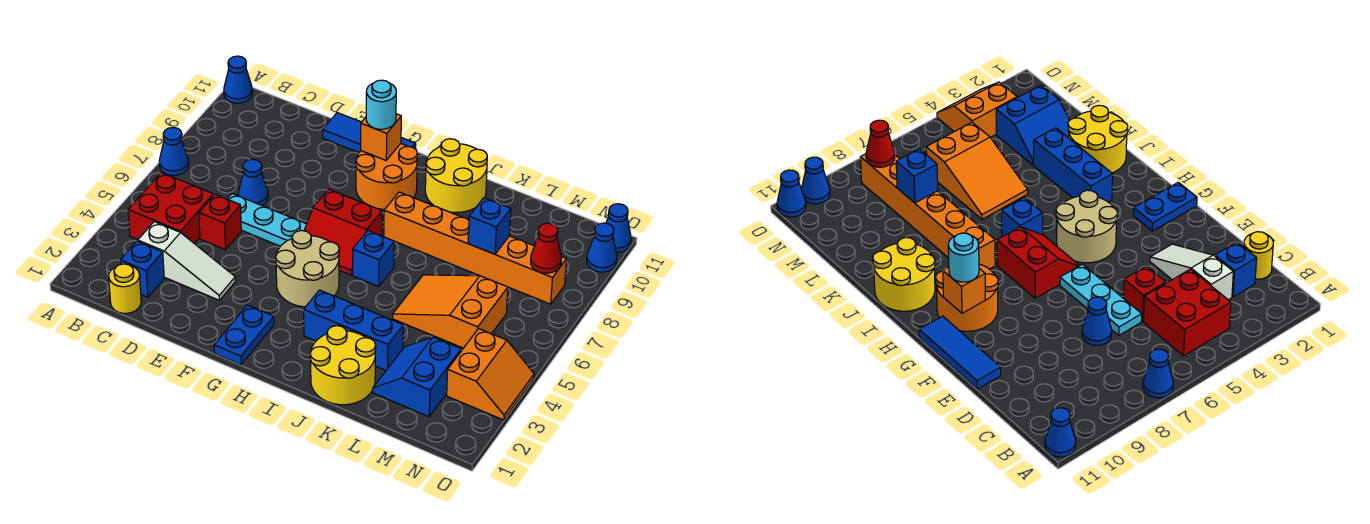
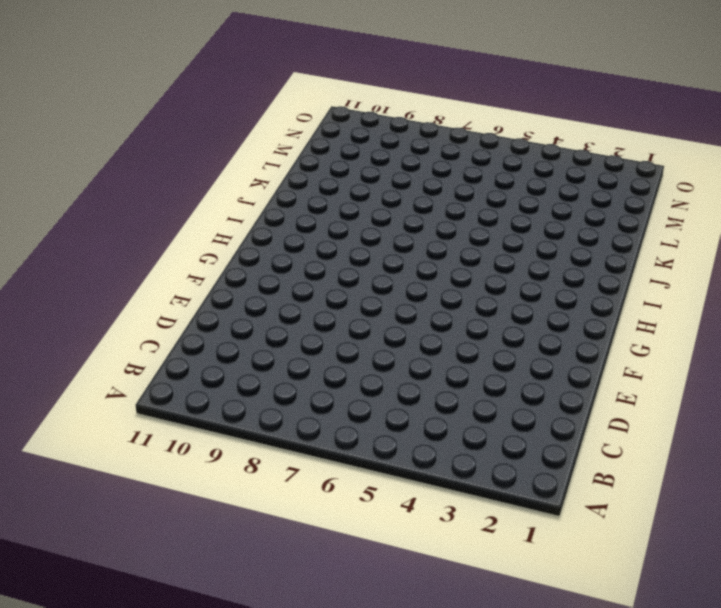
none -> blue cone A7 level 1
none -> blue cone A11 level 1
none -> red brick B4:C5 level 1

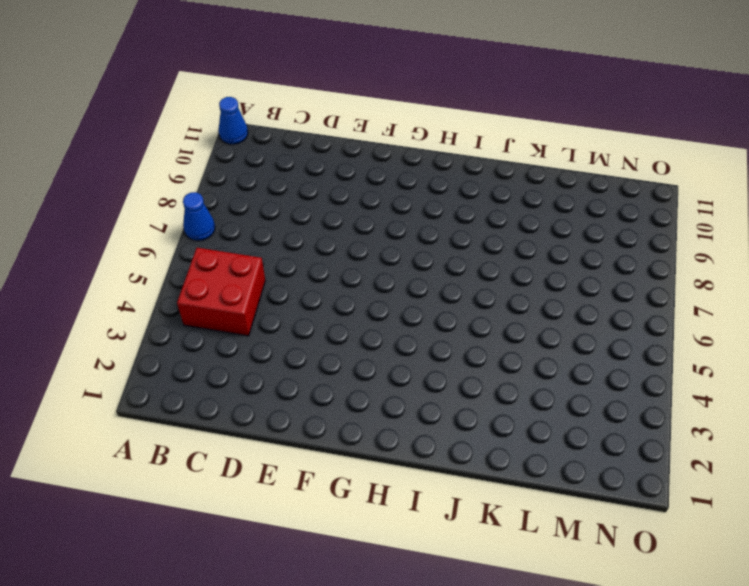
none -> yellow round brick C1 level 1
none -> blue brick C2 level 1
none -> white slope C3:E3 level 1 top C

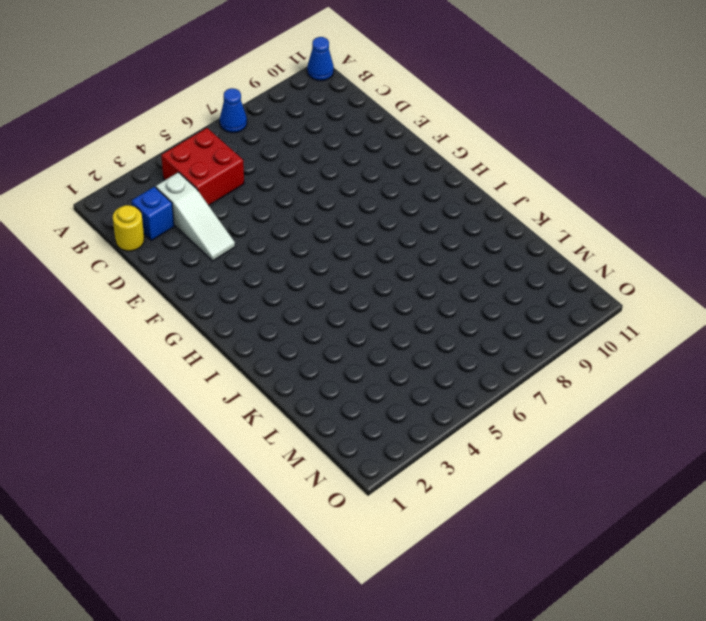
none -> red brick D5 level 1
none -> cyan plate D6:F6 level 1
none -> blue cone D7 level 1

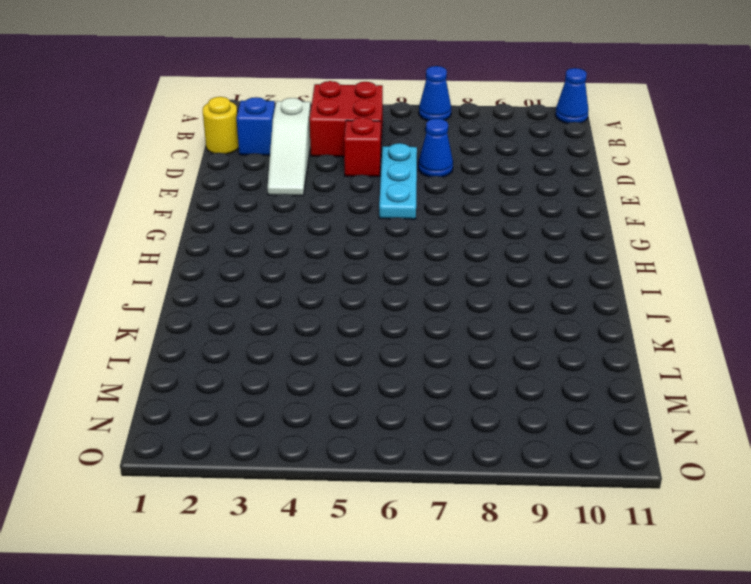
none -> blue tile E11:G11 level 1
none -> blue plate G1:G2 level 1
none -> tan round brick G4:H5 level 1

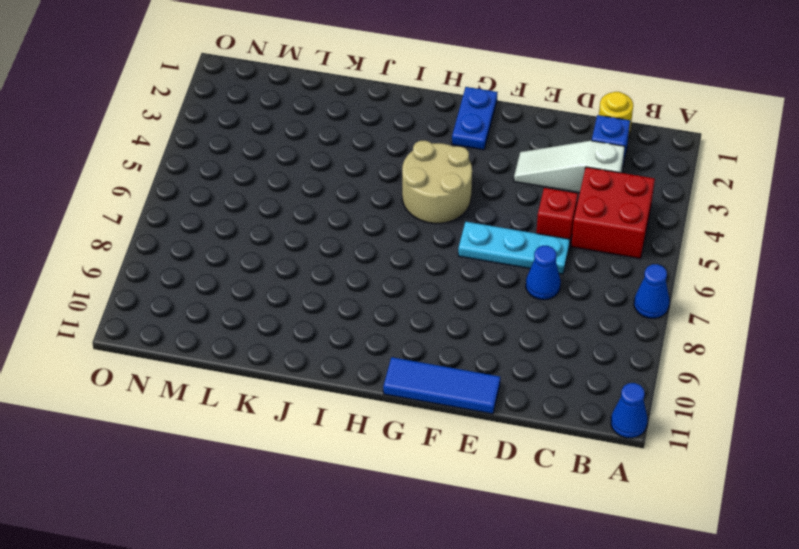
none -> red slope G6:H7 level 1 top 7
none -> orange round brick G9:H10 level 1
none -> blue brick I3:K3 level 1

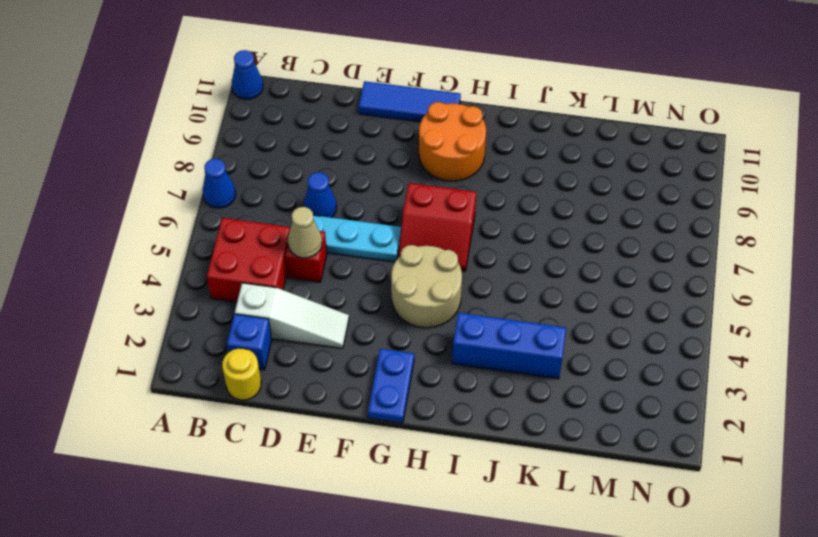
tan cone D5 level 2 -> none
none -> blue brick I6 level 1
none -> orange brick I8:N8 level 1
none -> yellow round brick I10:J11 level 1

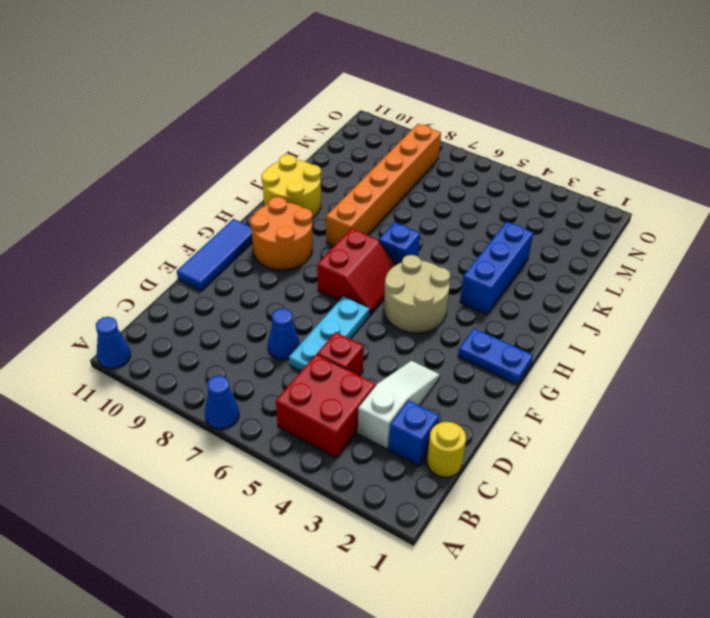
none -> yellow round brick J1:K2 level 1
none -> orange slope K5:M6 level 1 top M
none -> blue slope L2:M3 level 1 top M

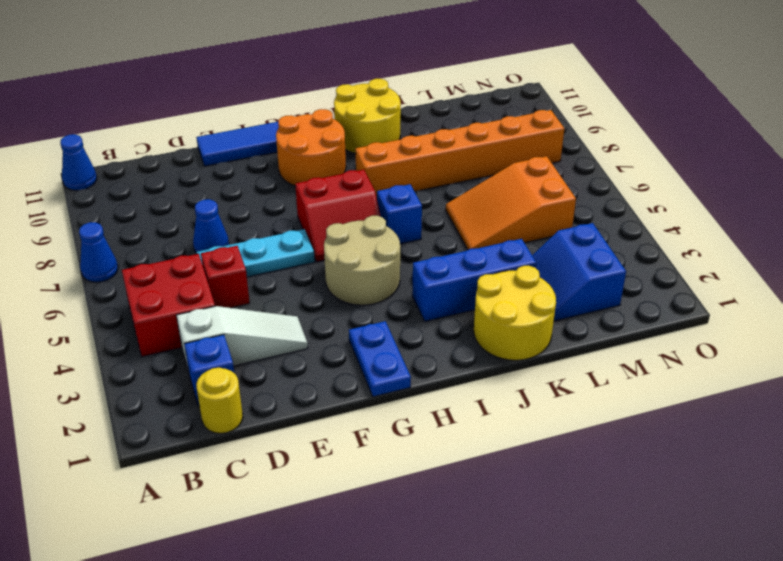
none -> orange slope N3:O4 level 1 top N
none -> blue cone O10 level 1
none -> blue cone O11 level 1

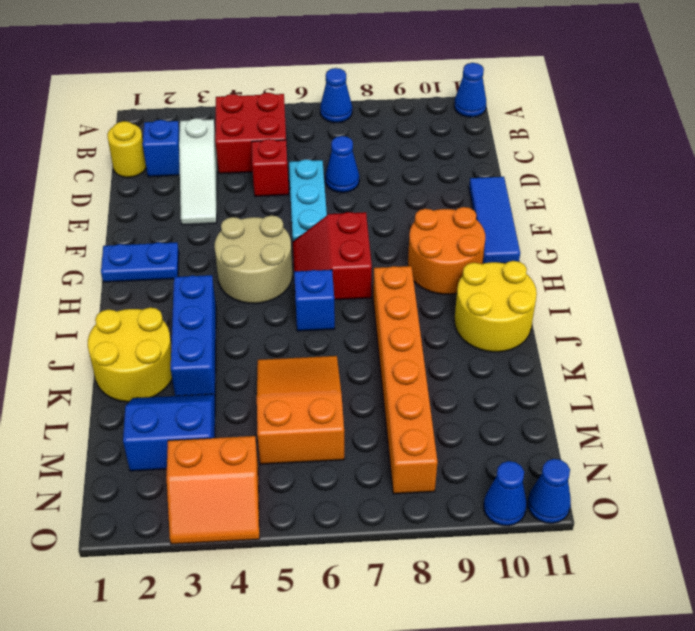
none -> orange brick G10 level 2
none -> blue brick L8 level 2
none -> red cone N8 level 2

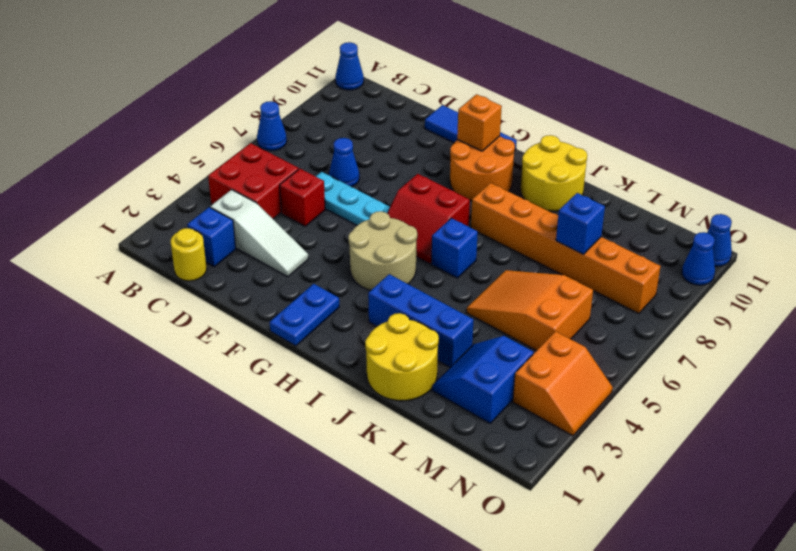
none -> red cone N8 level 2
none -> cyan round brick G10 level 3

